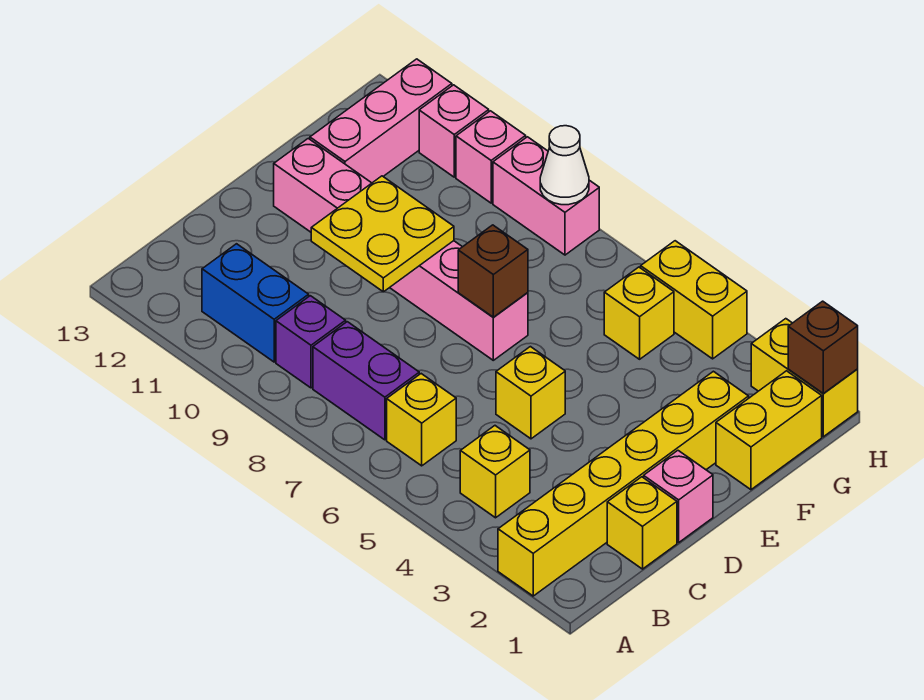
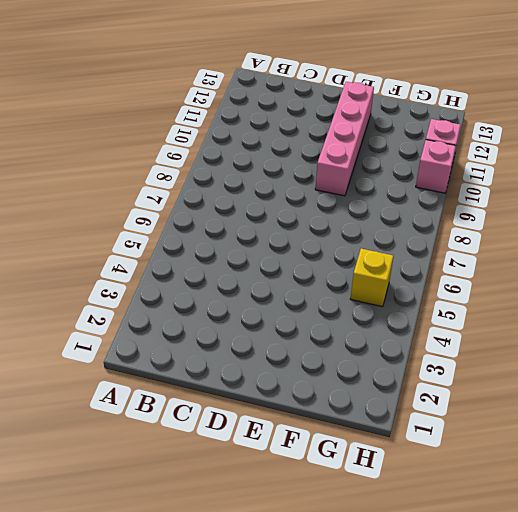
pink brick E9:E12 level 1 -> pink brick E7:E12 level 1
none -> yellow brick A2:F2 level 1
none -> yellow brick B4 level 1
none -> yellow brick B6 level 1

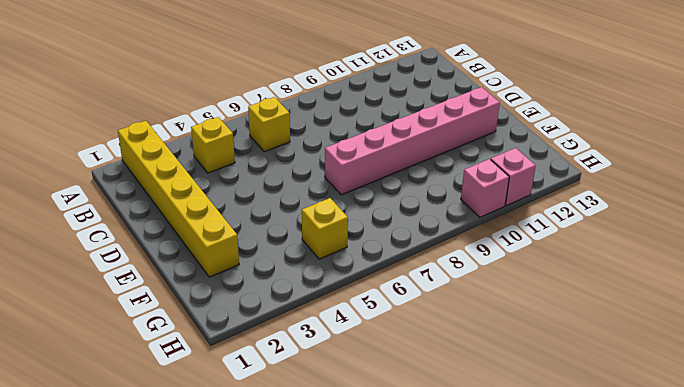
none -> purple brick B7:B8 level 1
none -> purple brick B9 level 1
none -> blue brick B10:B11 level 1

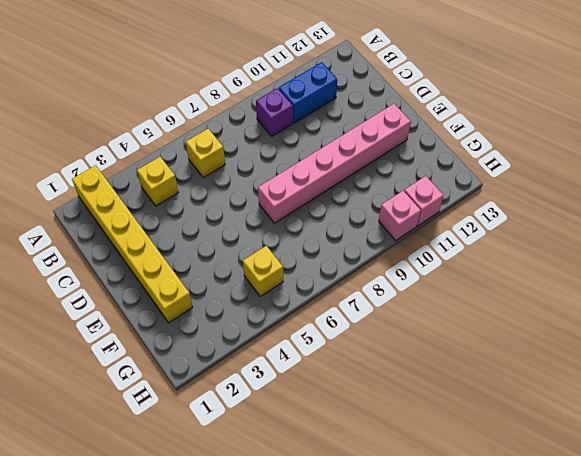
none -> purple brick B7:B8 level 1
none -> yellow brick C1 level 1
none -> pink brick D1 level 1

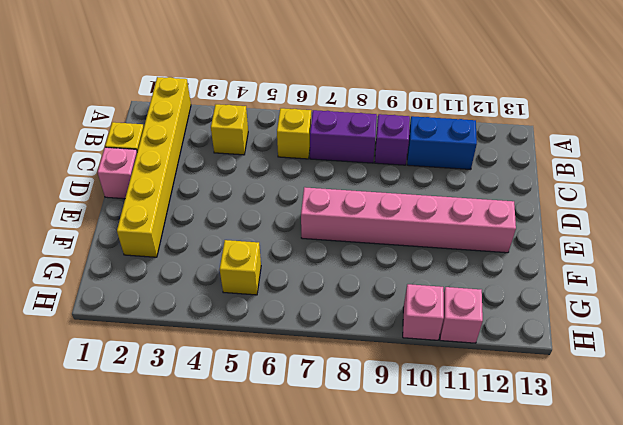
none -> yellow brick D5 level 1
none -> yellow brick F1:G1 level 1
none -> pink brick F12:H12 level 1

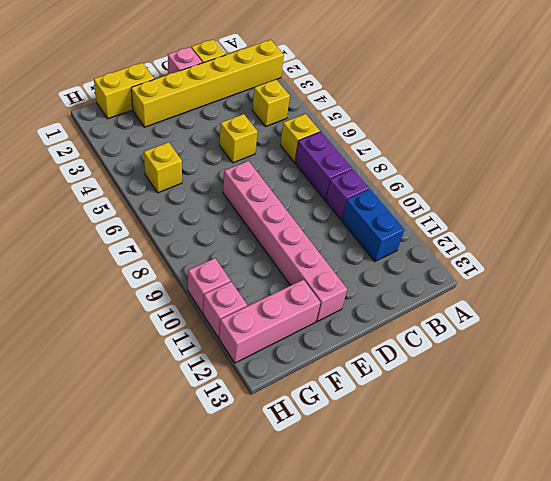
none -> yellow brick H1:H2 level 1
none -> yellow brick H4:H5 level 1
none -> pink brick H8:H9 level 1

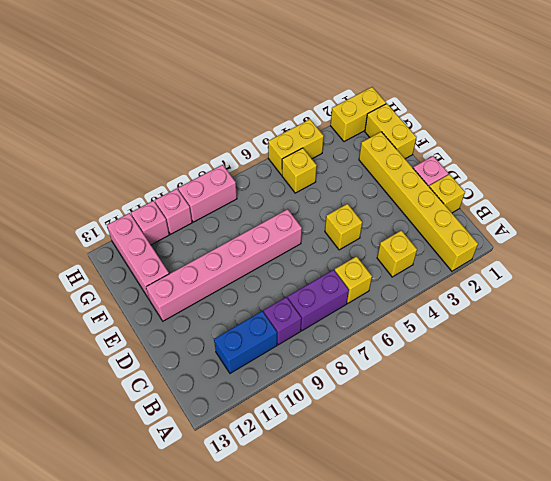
none -> yellow plate D9:E10 level 2
none -> brown brick E7 level 2
none -> brown brick H1 level 2

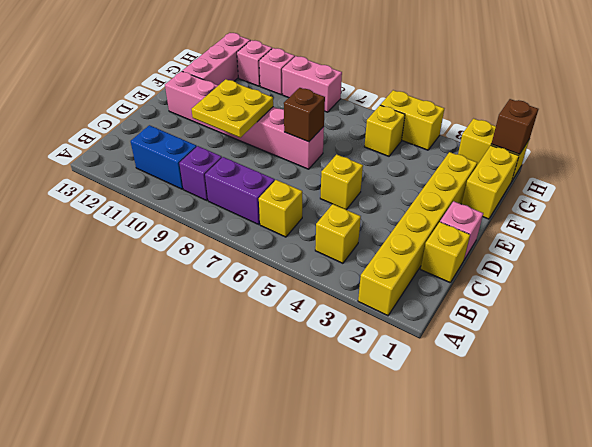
none -> white cone H8 level 2

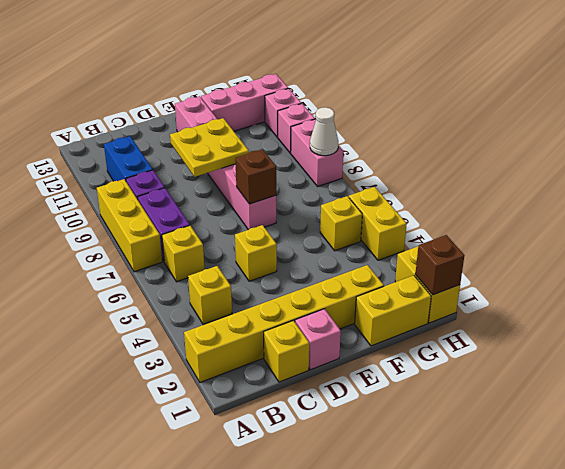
yellow brick A7:A9 level 1 -> none

